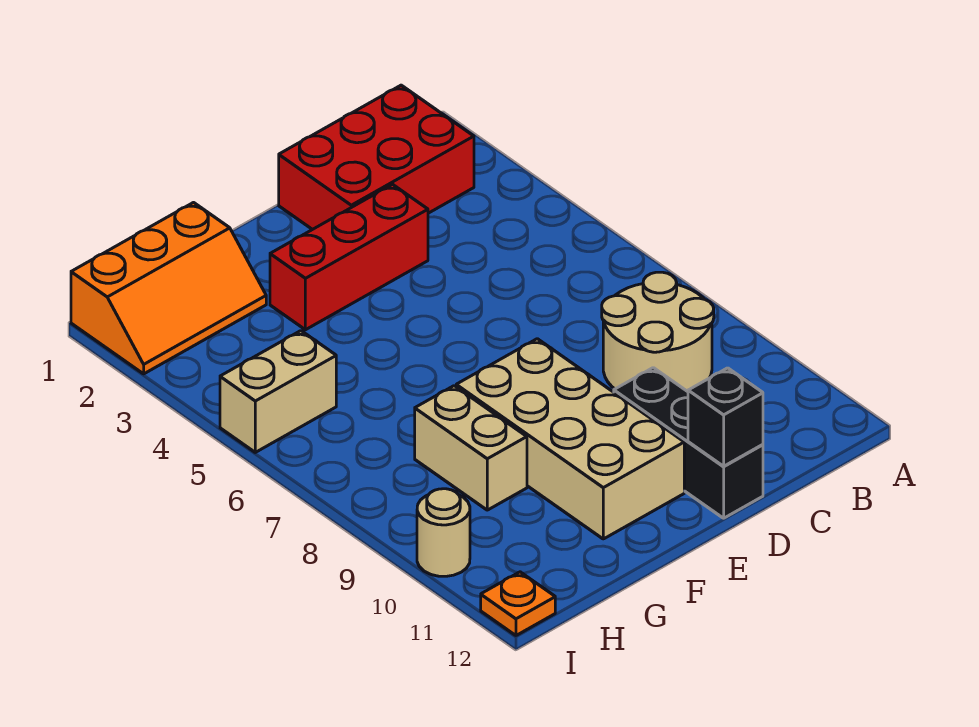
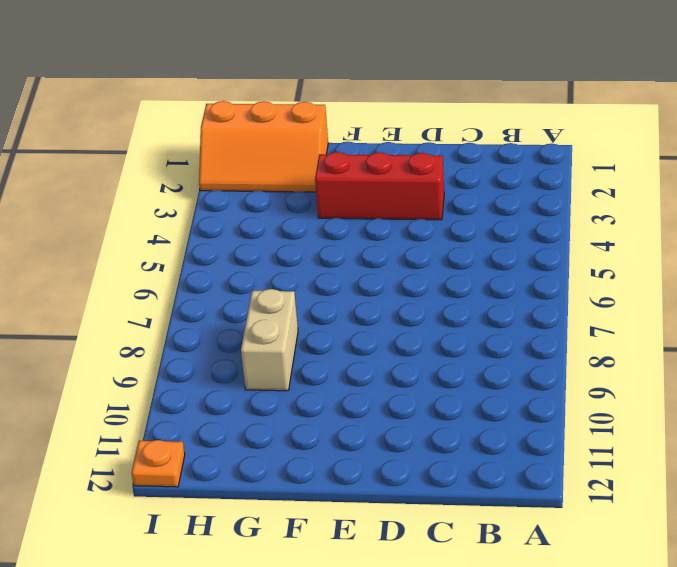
none -> red brick B1:D2 level 1
none -> tan round brick B8:C9 level 1

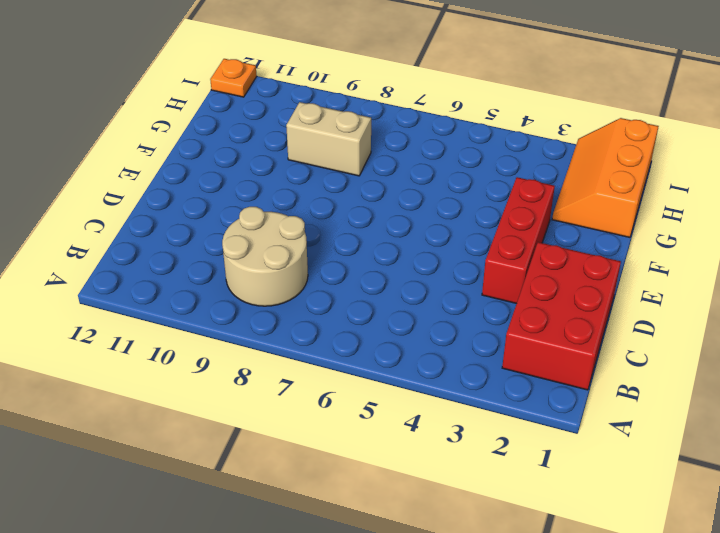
none -> black brick D10:D12 level 1
none -> tan brick E8:F11 level 1

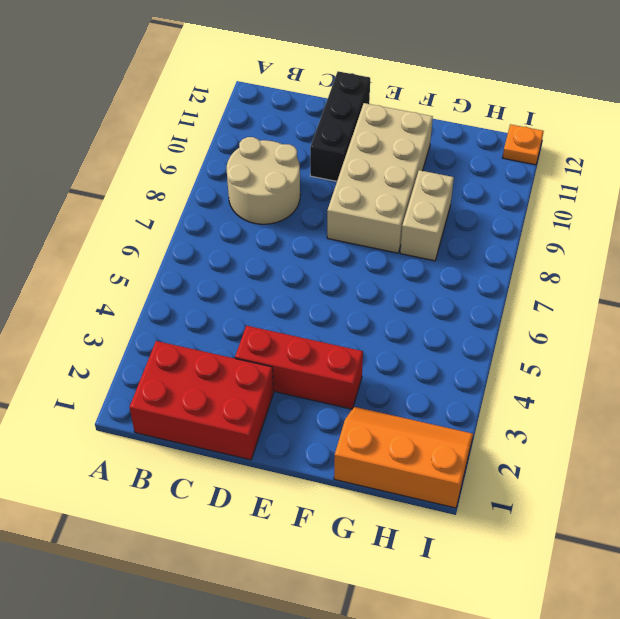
none -> tan brick H5:I5 level 1
none -> tan round brick I10 level 1

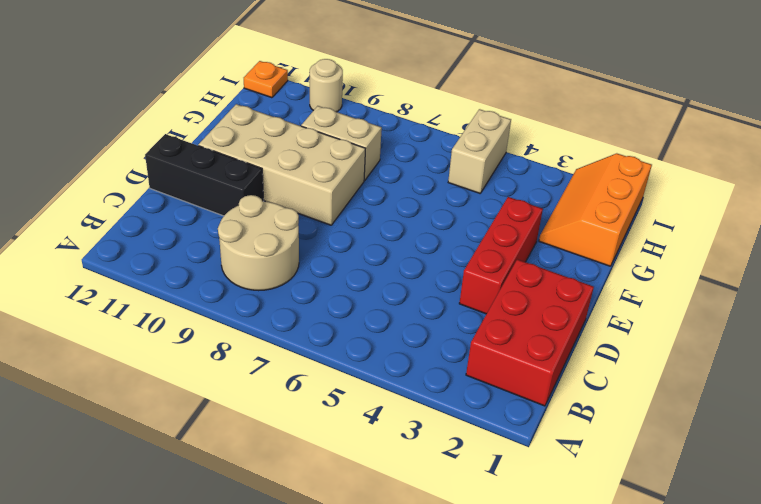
none -> black brick D12 level 2

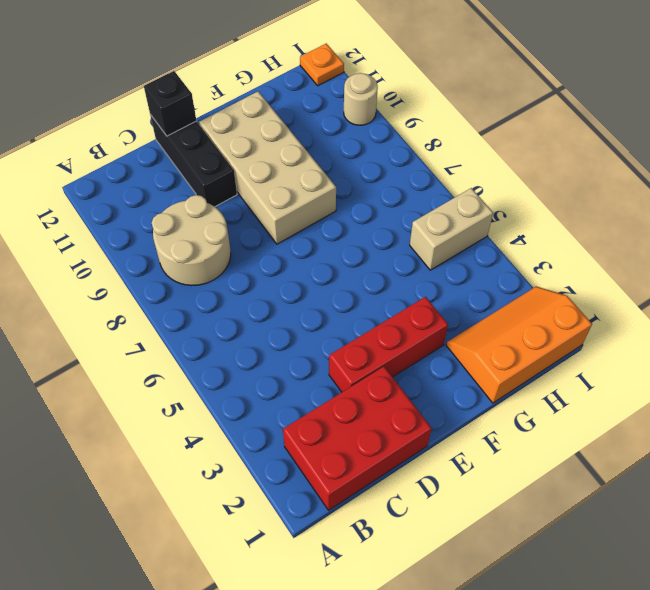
none -> tan brick G8:G9 level 1

